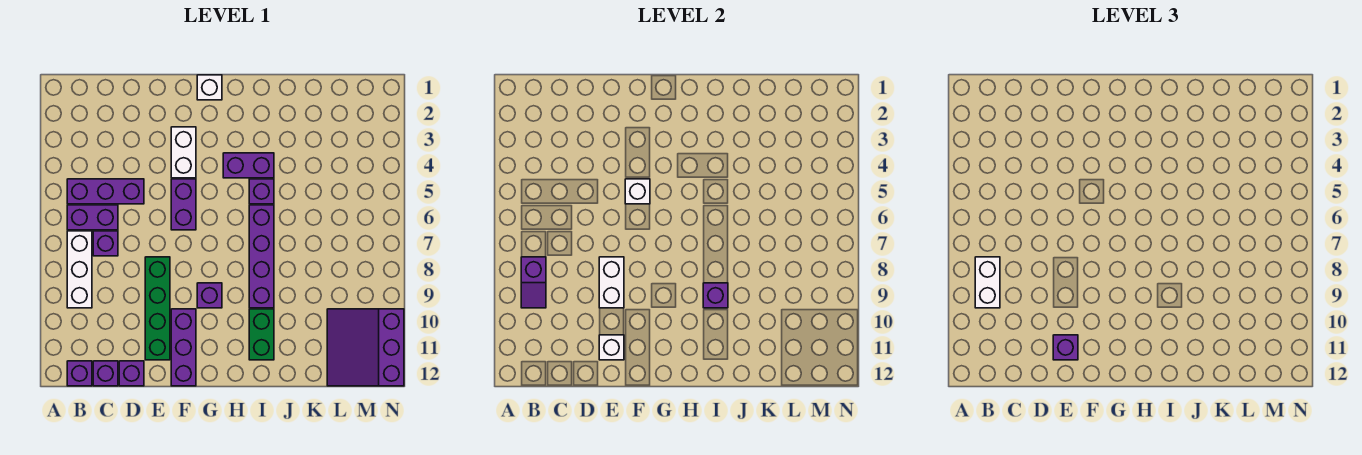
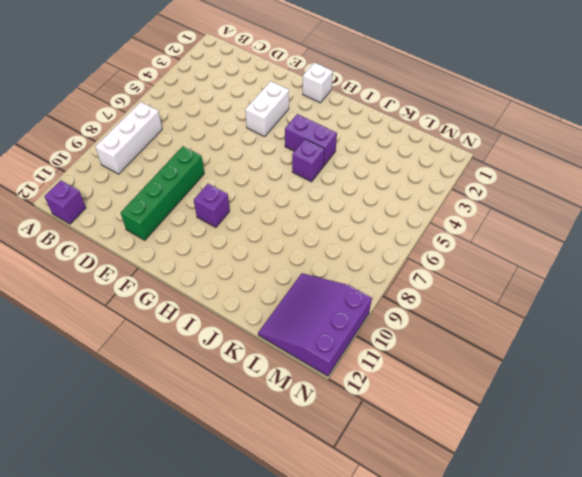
none -> purple brick B5:D5 level 1
none -> purple brick B6:C6 level 1
none -> purple brick C7 level 1

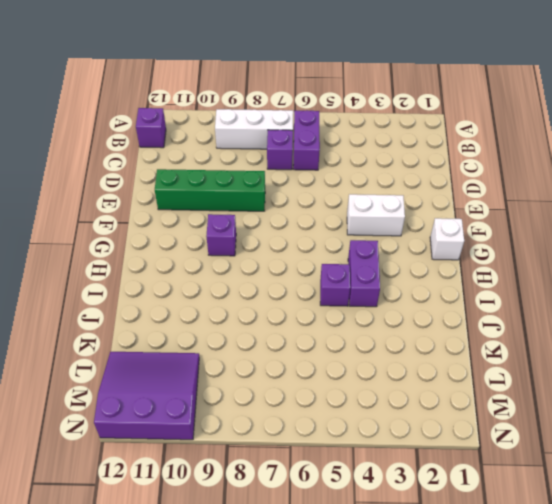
none -> purple brick B5:D5 level 1
none -> purple brick C12 level 1
none -> purple brick D12 level 1

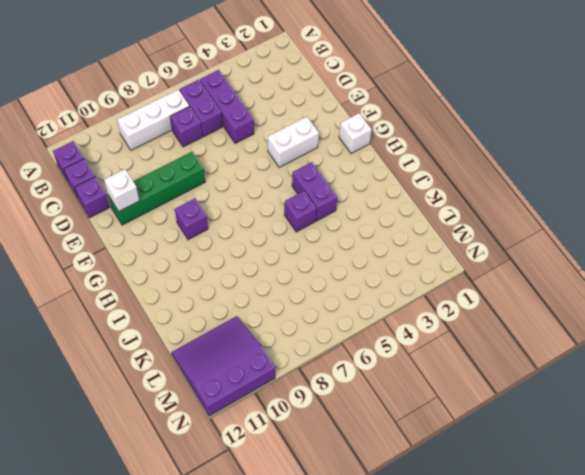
none -> purple brick F5:F6 level 1
none -> purple brick F10:F12 level 1
none -> purple brick I6:I9 level 1

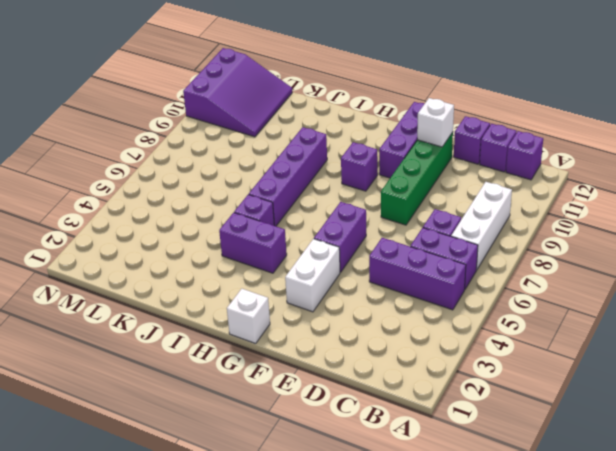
none -> green brick I10:I11 level 1
none -> purple slope B8:B9 level 2 top 8
none -> white brick E8:E9 level 2

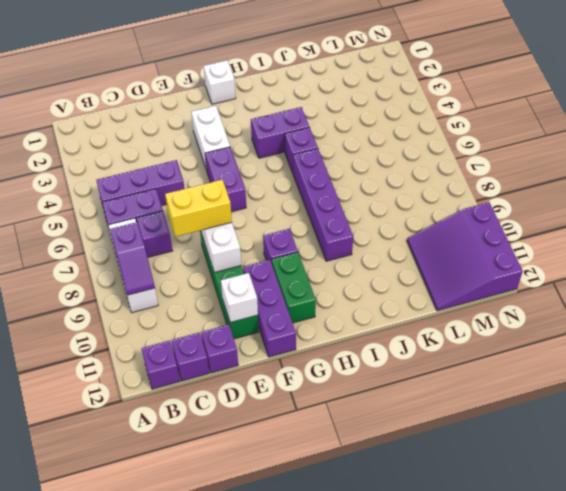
yellow brick D8:E8 level 3 -> none
green brick G10:G11 level 1 -> green brick I10:I11 level 1
none -> white brick F5 level 2
none -> purple brick I9 level 2
none -> white brick B8:B9 level 3

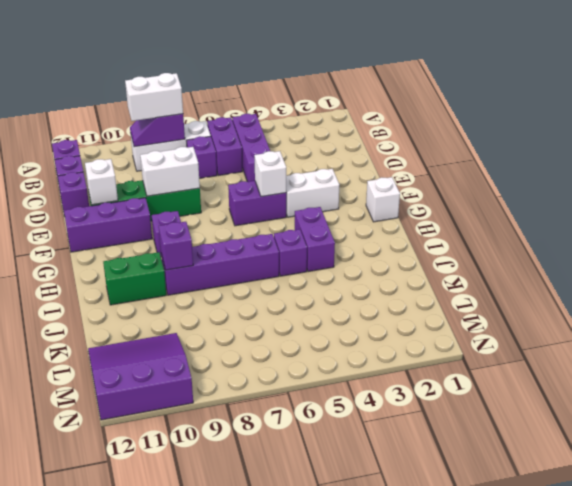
none -> purple brick E11 level 3

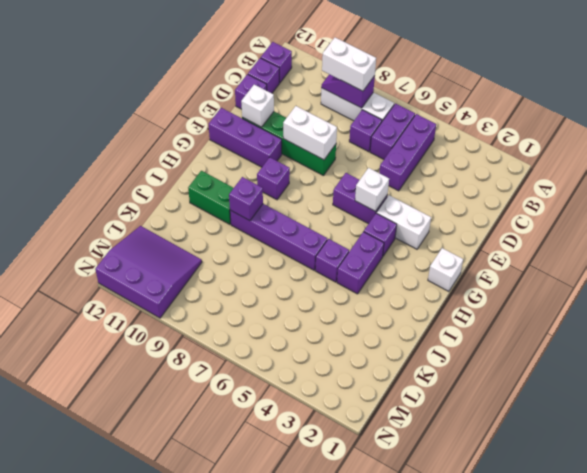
purple brick G4 level 1 -> purple brick E11 level 3

